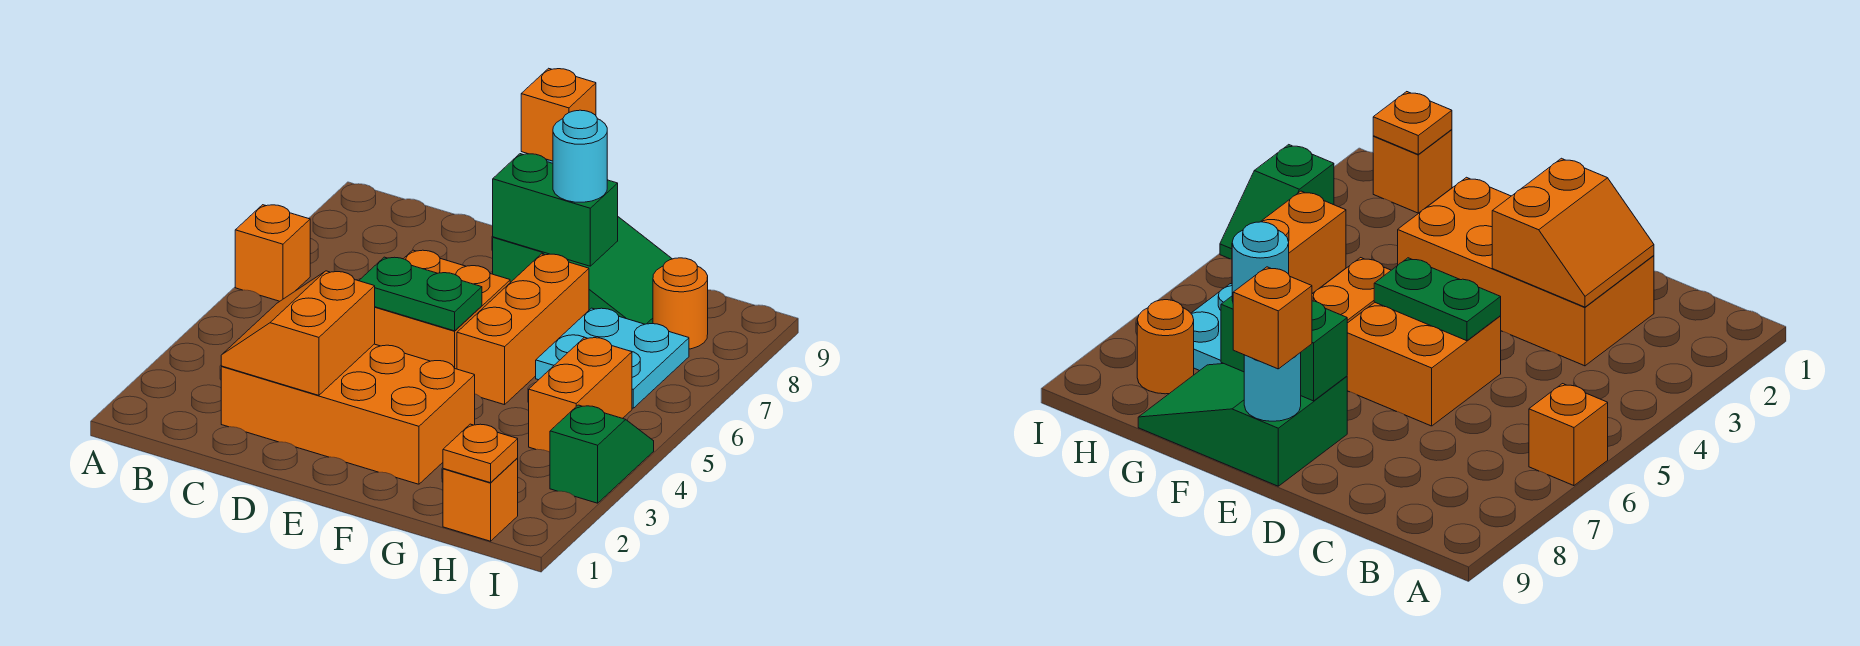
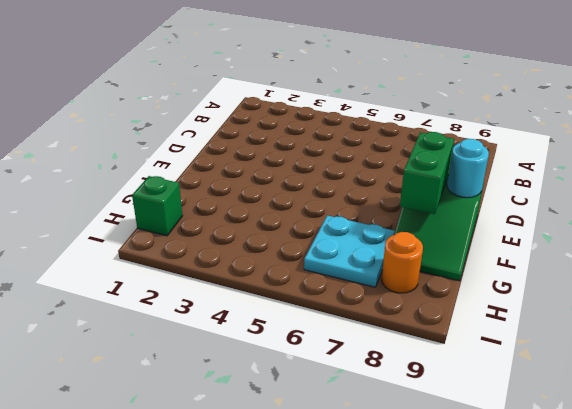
green brick H1 level 1 -> orange brick H1 level 1
none -> orange brick A6 level 1
none -> orange brick C2:F3 level 1
none -> orange brick D5:E6 level 1

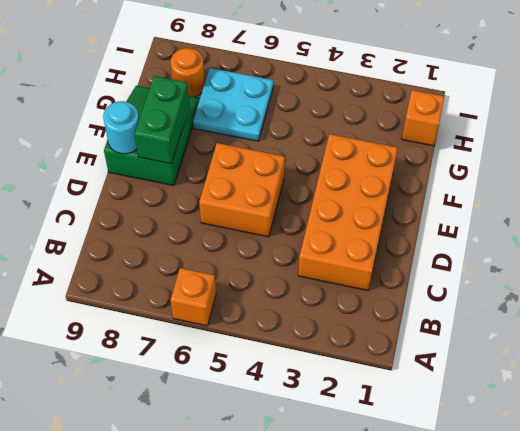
none -> orange brick F5:F7 level 1
none -> orange brick H4:H5 level 1
none -> green slope I3:I4 level 1 top 3

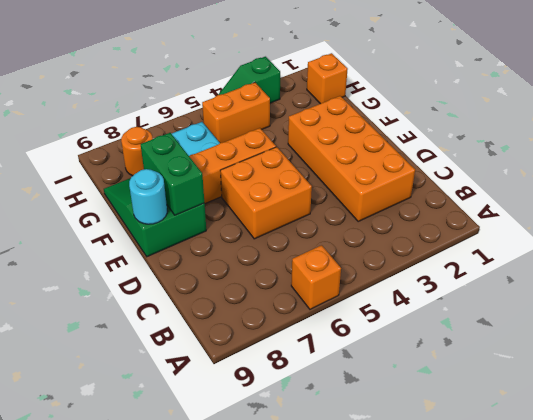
none -> orange slope C2:D3 level 2 top D
none -> green plate D5:E5 level 2
none -> orange plate H1 level 2

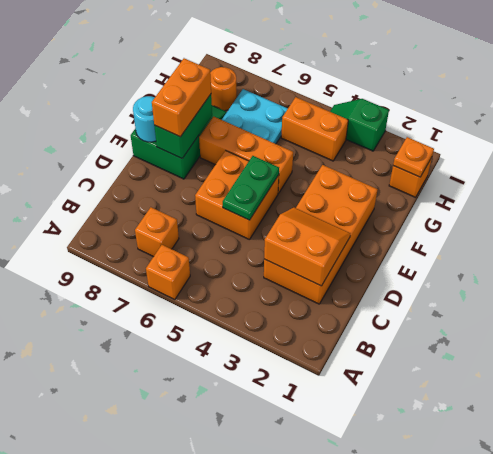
orange brick B7 level 1 -> orange brick E9 level 3
orange slope C2:D3 level 2 top C -> orange slope C2:D3 level 2 top D
orange brick E8:F8 level 3 -> cyan round brick F8 level 3

